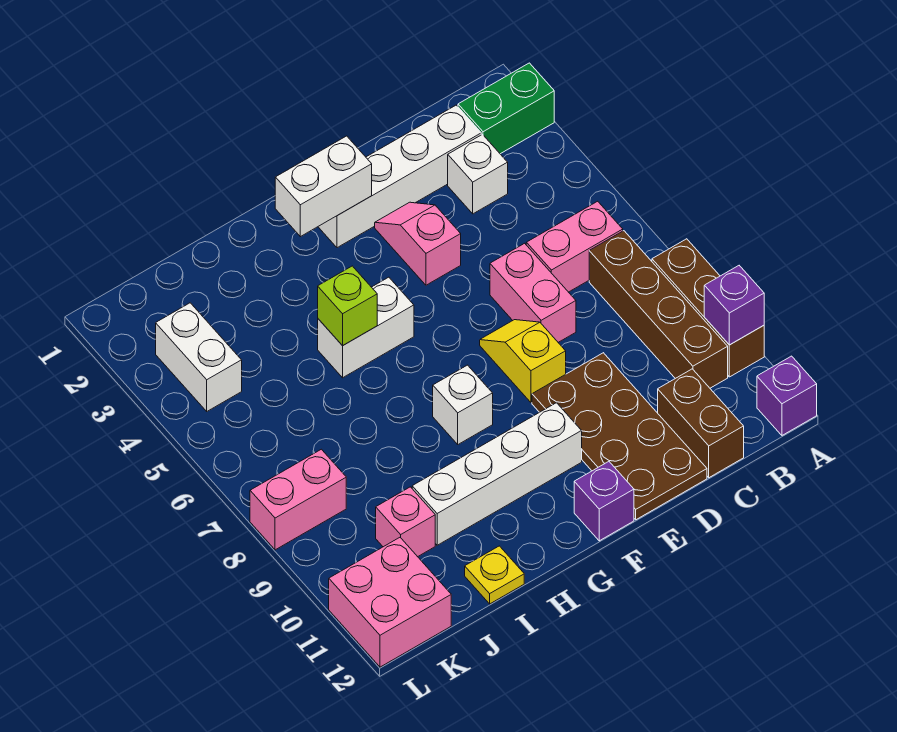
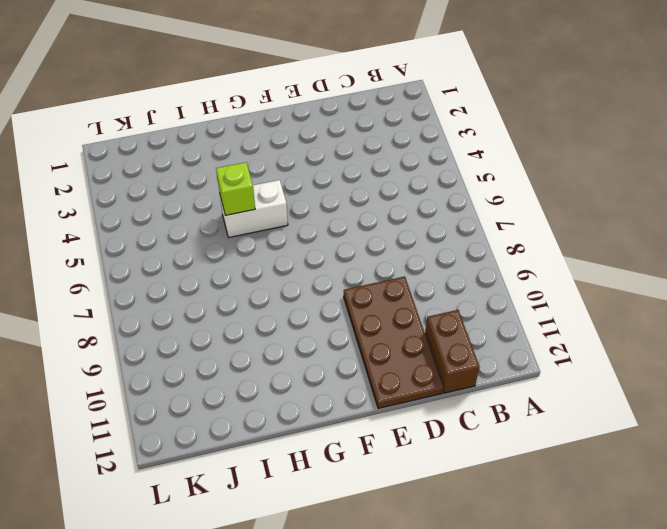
none -> green brick A2:B2 level 1
none -> brown brick A8:A10 level 1
none -> purple brick A12 level 1

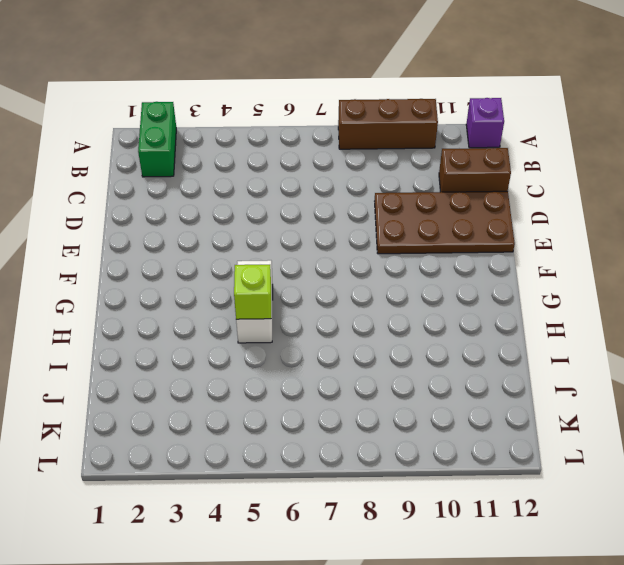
none -> pink brick B6:C6 level 1
none -> brown brick B7:B10 level 1
none -> white brick C2:F2 level 1

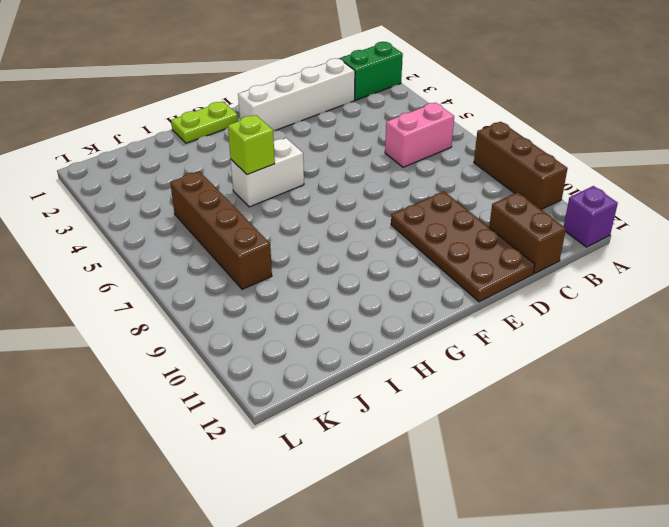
lime plate G1:H1 level 1 -> none
brown brick J5:J8 level 1 -> brown brick B7:B10 level 1
none -> white brick C3 level 1
none -> pink brick D6:D7 level 1
none -> pink slope E3:E4 level 1 top 4

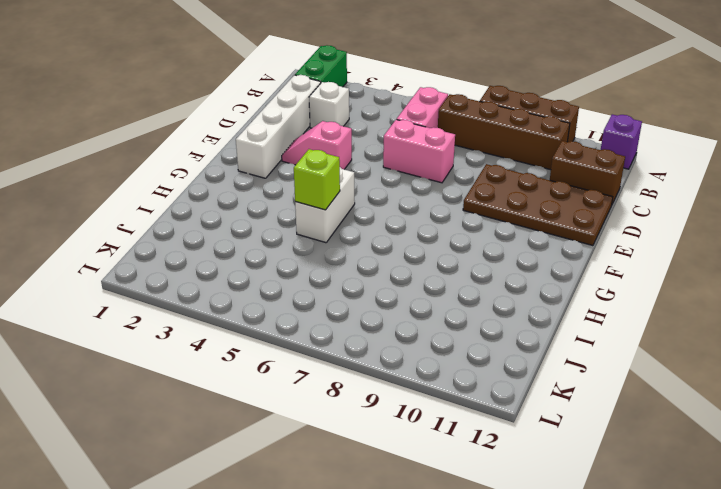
none -> yellow slope E7:E8 level 1 top 8
none -> white brick F10:I10 level 1
none -> purple brick F12 level 1

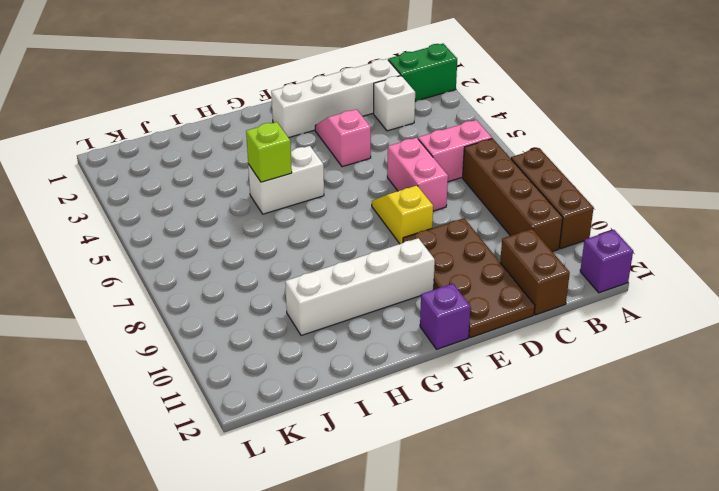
none -> white brick G8 level 1
none -> yellow plate I12 level 1
none -> pink brick J10 level 1

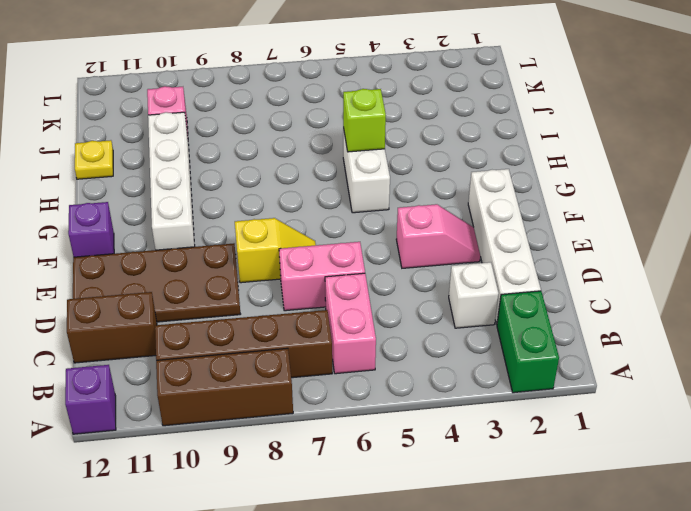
none -> white brick G8 level 1
none -> white brick K3:K4 level 1
none -> pink brick K8:L8 level 1

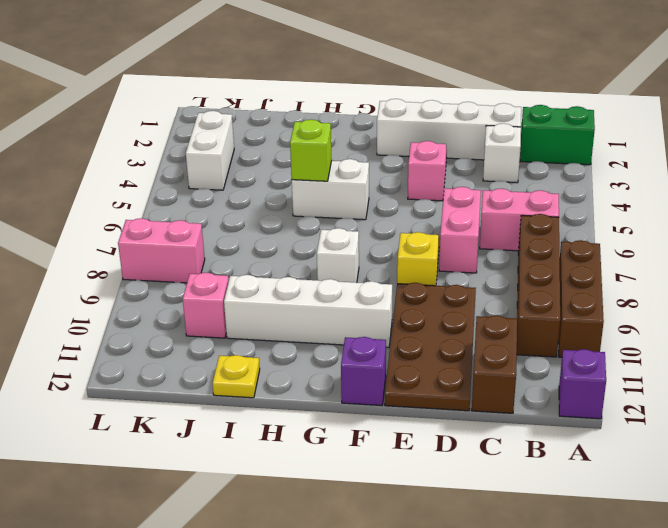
none -> pink brick K11:L12 level 1
none -> purple brick A10 level 2
none -> white brick F2:G2 level 2

